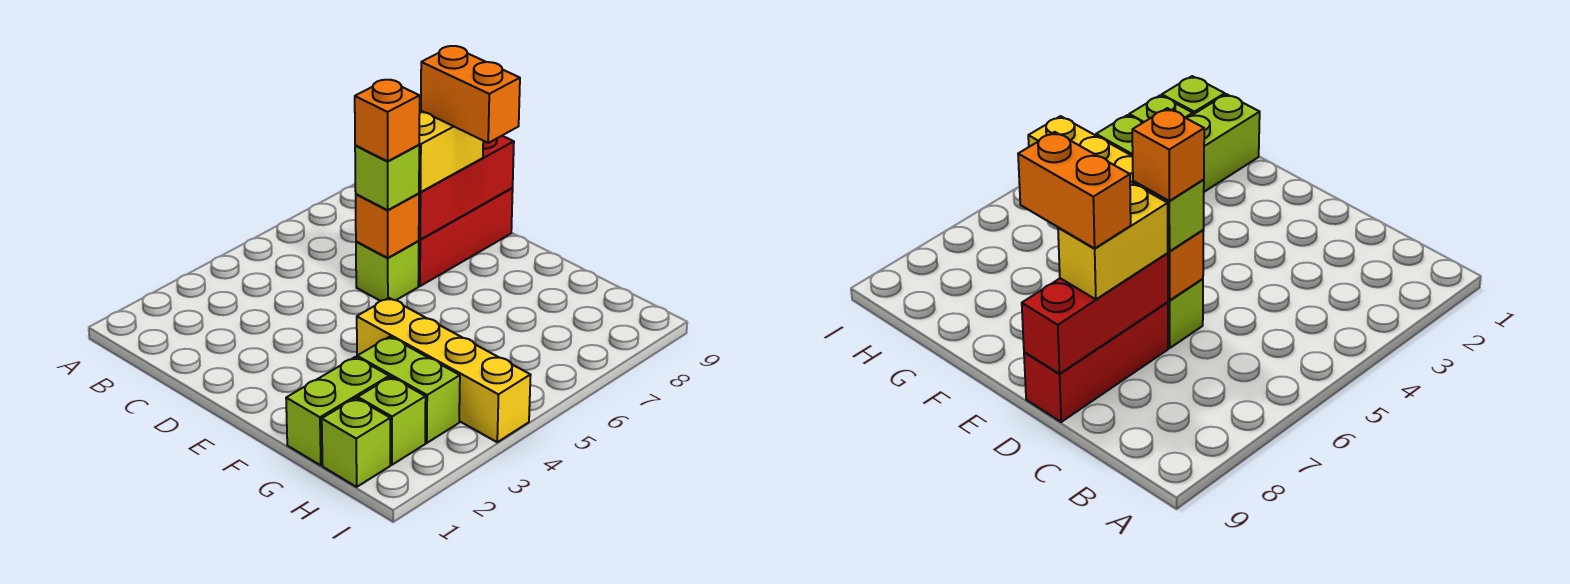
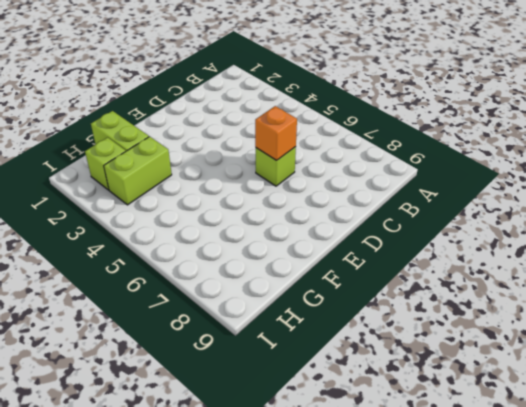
none -> red brick D7:D9 level 1
none -> yellow brick F4:I4 level 1
none -> lime brick H1 level 1

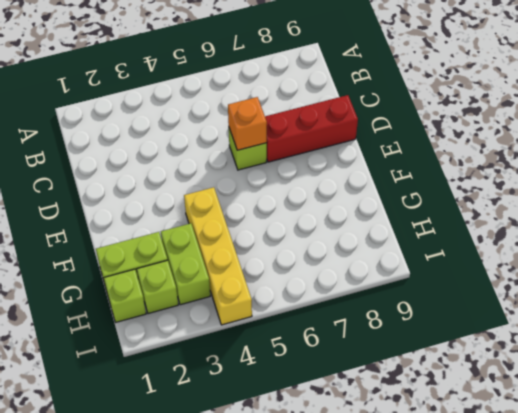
none -> red brick D7:D9 level 2
none -> lime brick D6 level 3
none -> yellow brick D7:D8 level 3

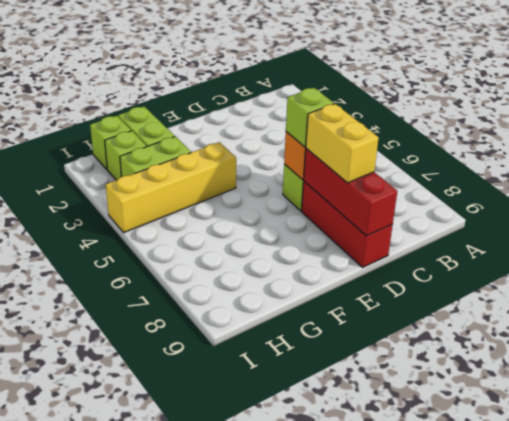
none -> orange brick D6 level 4
none -> orange brick D8:E8 level 4

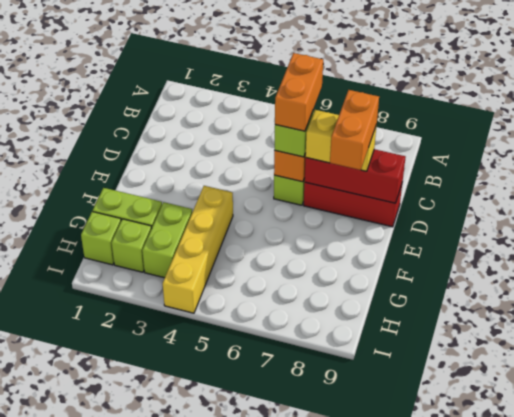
orange brick C6:D6 level 4 -> orange brick D6 level 4

